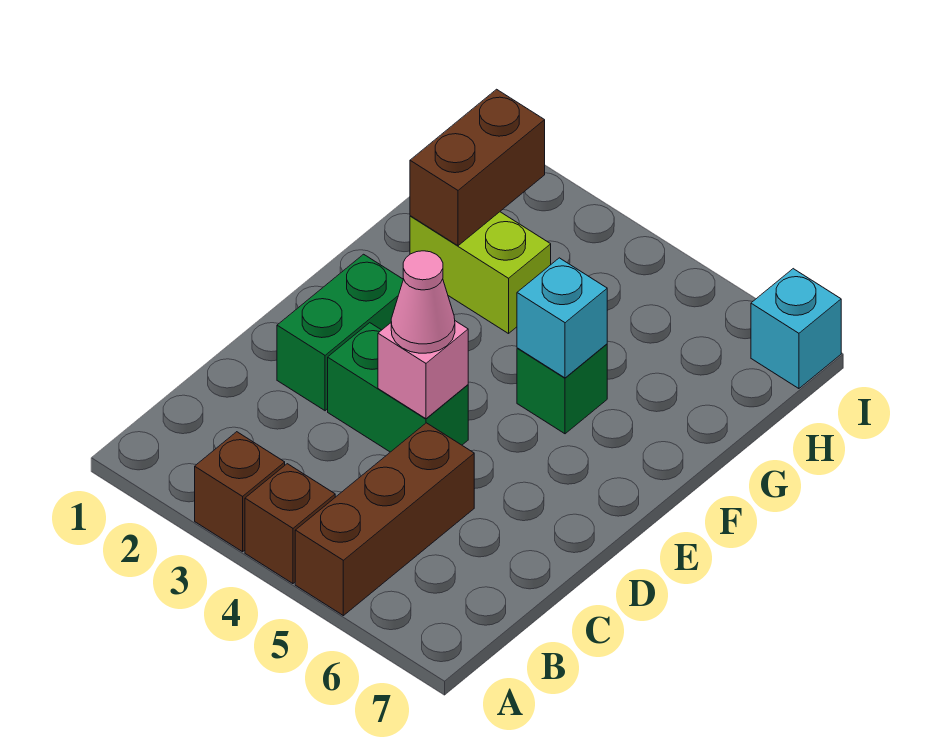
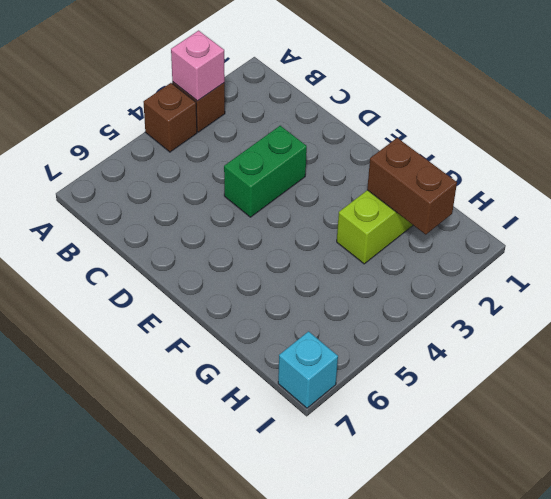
pink brick A3 level 2 -> pink brick D4 level 2
none -> brown brick A5:C5 level 1
none -> green brick D2:E2 level 1
none -> green brick F5 level 1

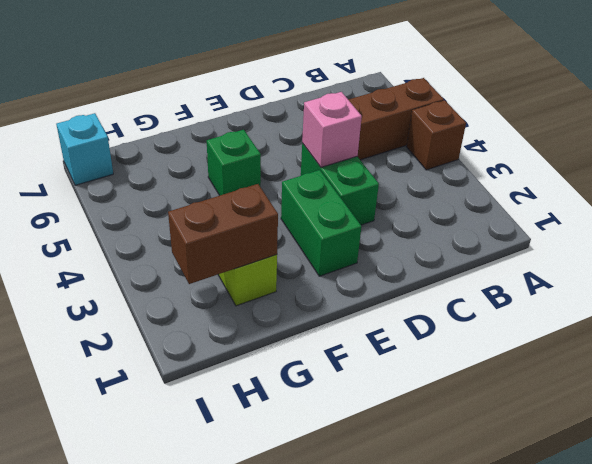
green brick E2:E3 level 1 -> green brick D2:E2 level 1
none -> brown brick A3 level 1
none -> cyan brick F5 level 2
none -> pink cone D4 level 3

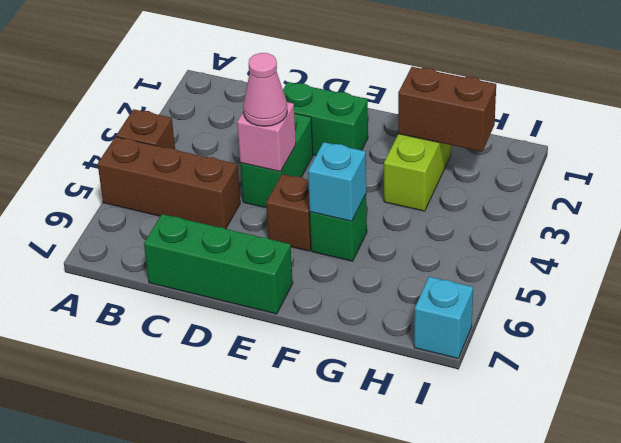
green brick C7:E7 level 1 -> none
brown brick E5 level 1 -> brown brick A3 level 1

